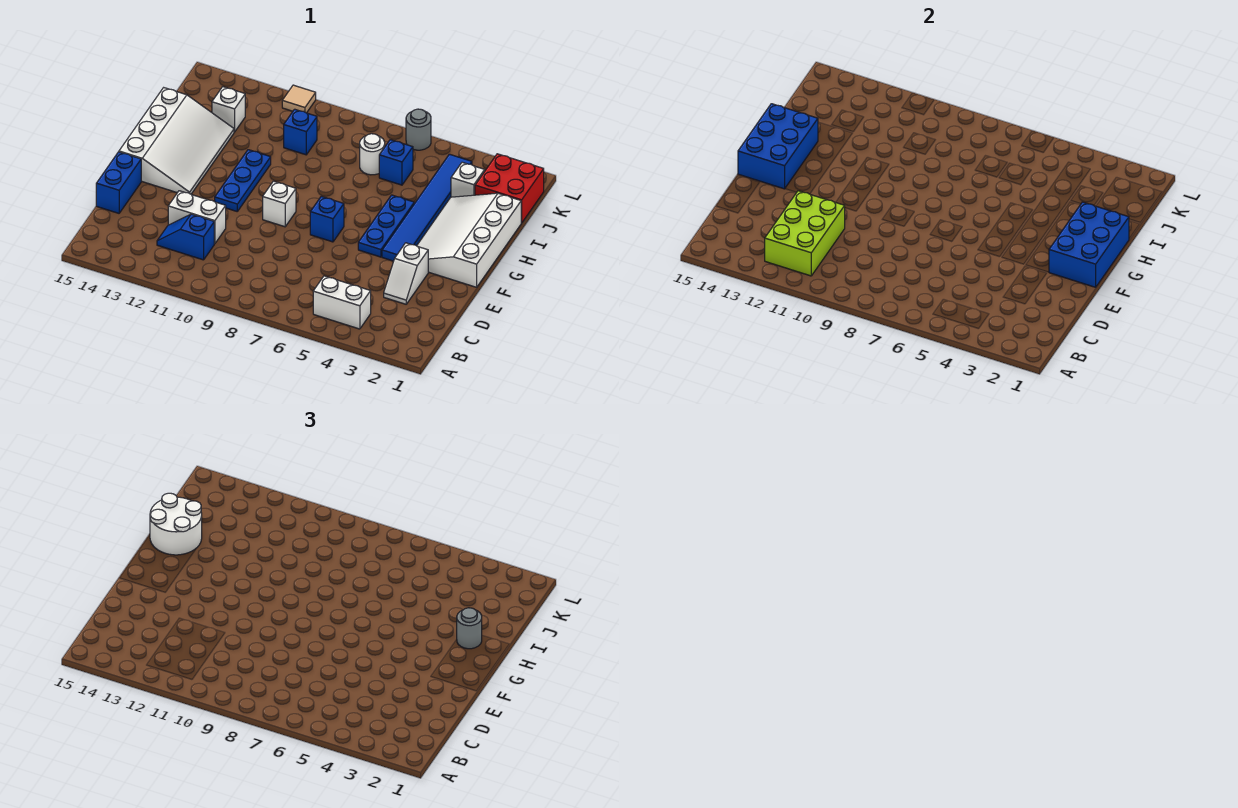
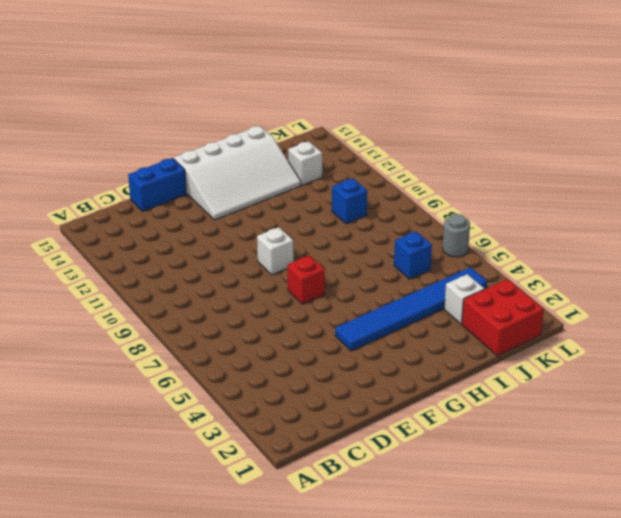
red brick F7 level 1 -> blue brick F7 level 1
none -> white brick B4:B5 level 1
none -> blue slope C11:C12 level 1 top 11
none -> white slope D3:E3 level 1 top E

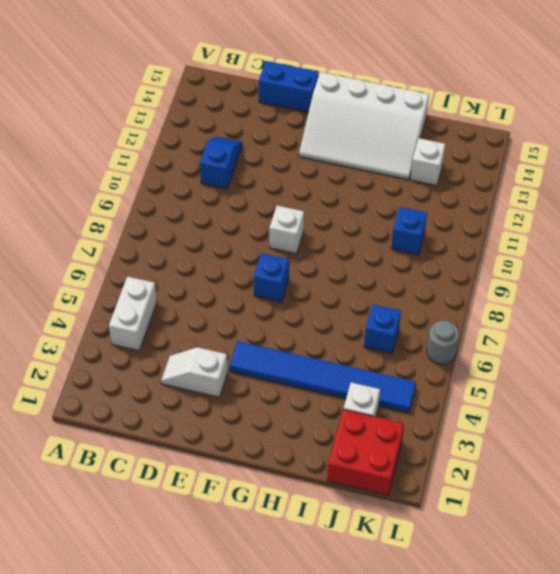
none -> white brick D11:D12 level 1
none -> white slope F1:I3 level 1 top 1
none -> blue plate F5:H5 level 1

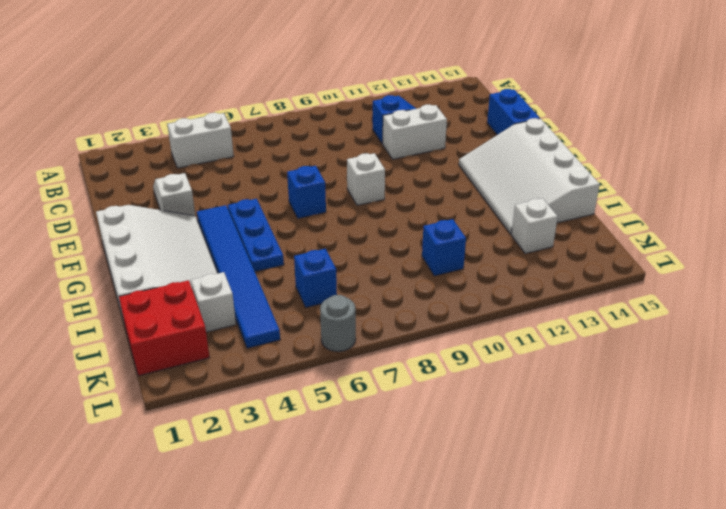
none -> blue plate F11:H11 level 1
none -> white round brick J7 level 1
none -> tan tile L11 level 1

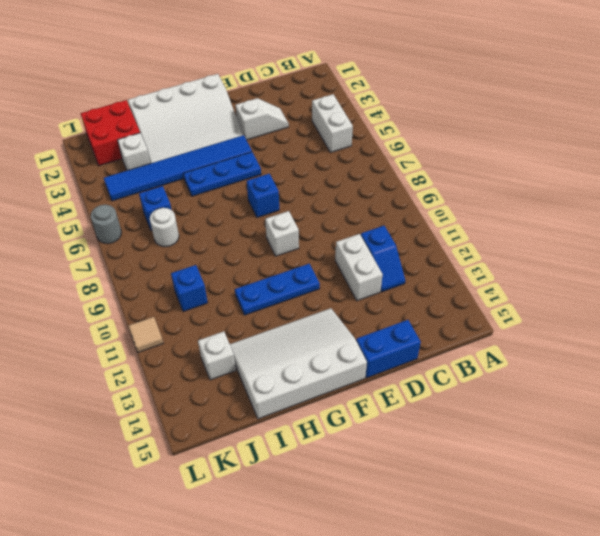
none -> lime brick B11:D12 level 2
none -> blue brick F1:H2 level 2
none -> blue brick F14:H15 level 2

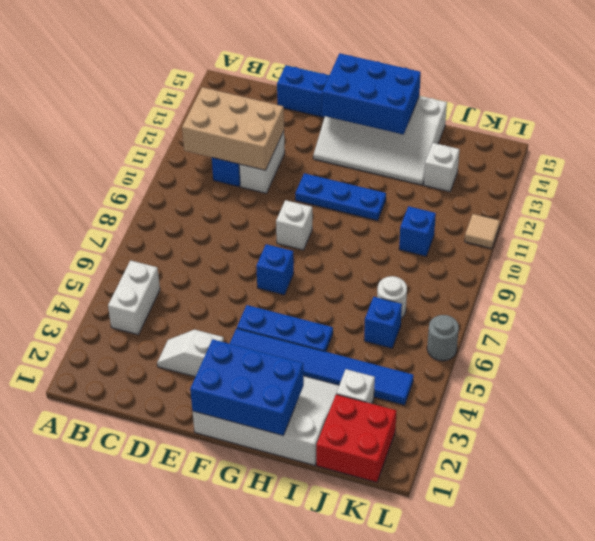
tan brick B11:D12 level 2 -> lime brick B11:D12 level 2
none -> grey round brick H2 level 3
none -> white round brick H14:I15 level 3

